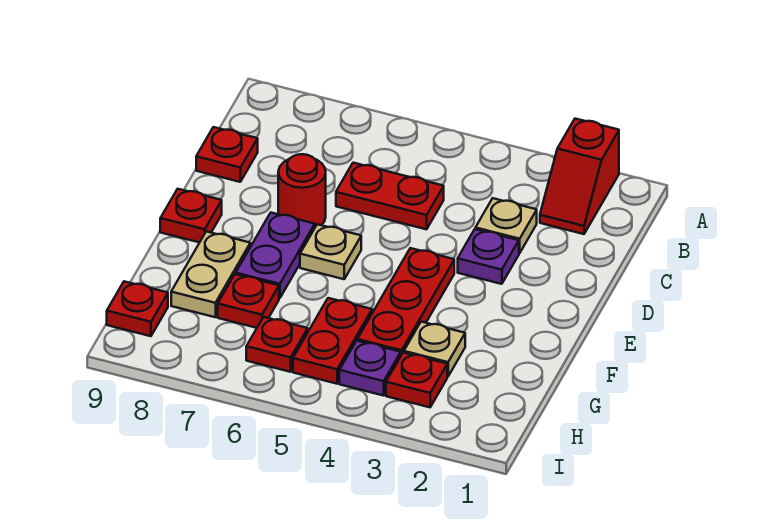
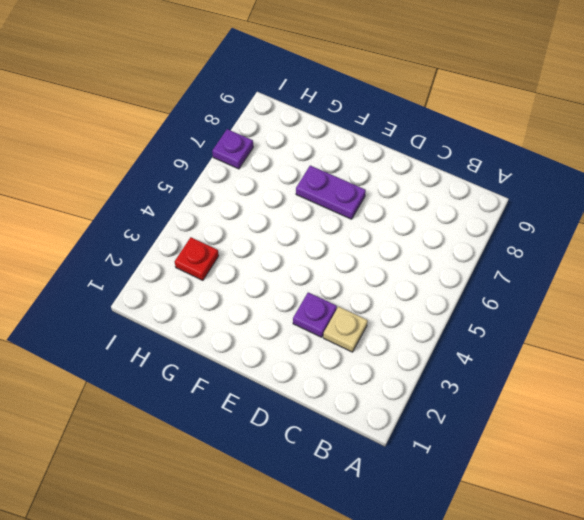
purple plate I7 level 1 -> purple plate H4 level 1
none -> red slope A2:B2 level 1 top A
none -> red plate C5:C6 level 1
none -> red plate C9 level 1

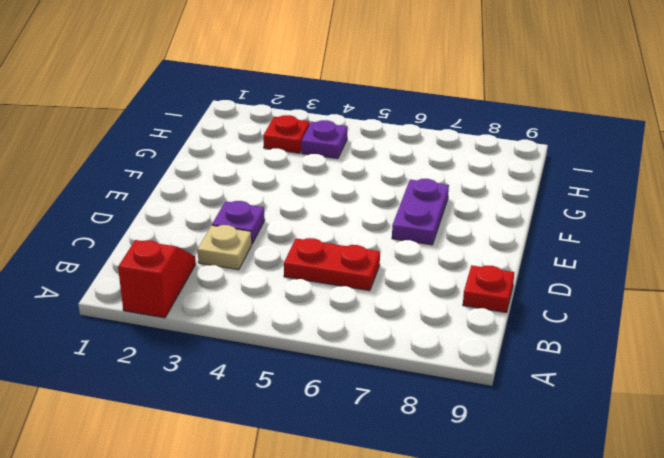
none -> red round brick D7 level 1
none -> red plate E4:G4 level 1
none -> tan plate E6 level 1

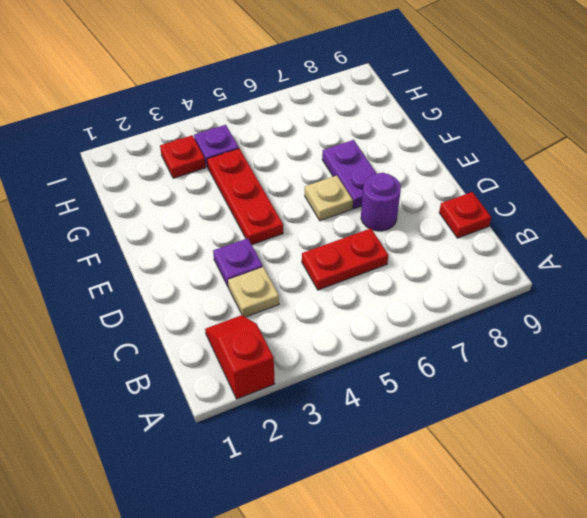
purple round brick D7 level 1 -> red round brick D7 level 1
none -> red plate E9 level 1
none -> tan plate F8:G8 level 1
none -> tan plate G3 level 1

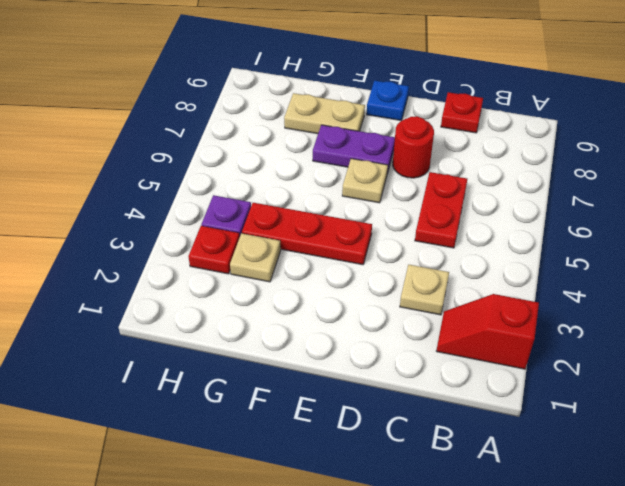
blue plate E9 level 1 -> red plate E9 level 1
none -> purple plate D3 level 1
none -> red plate G5:H5 level 1
none -> red plate G7 level 1

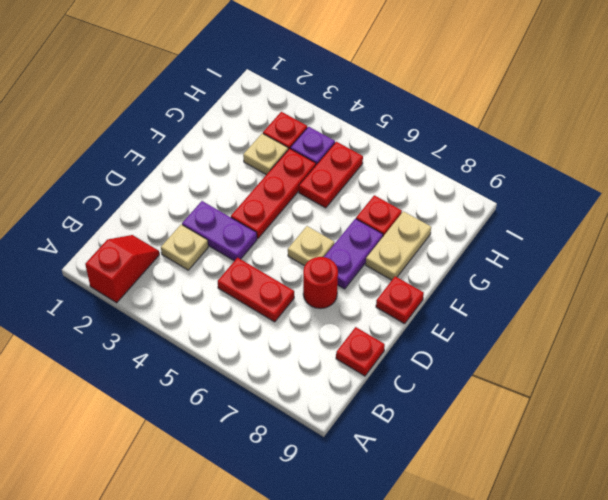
purple plate D3:D4 level 1 -> purple plate D3 level 1
none -> red plate H6 level 1
none -> red plate H9 level 1

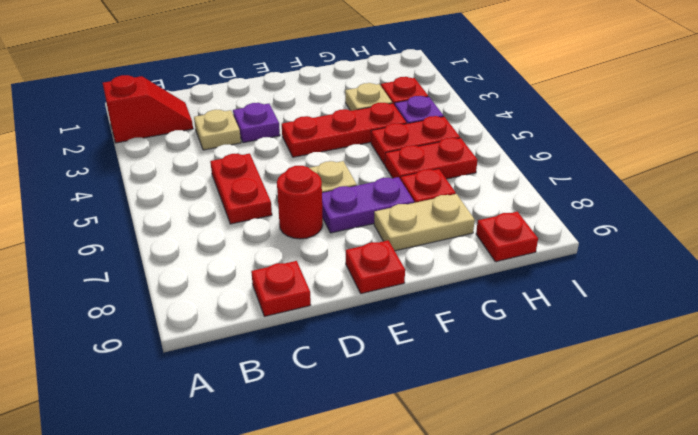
red plate G6:H6 level 1 -> red plate H6 level 1

